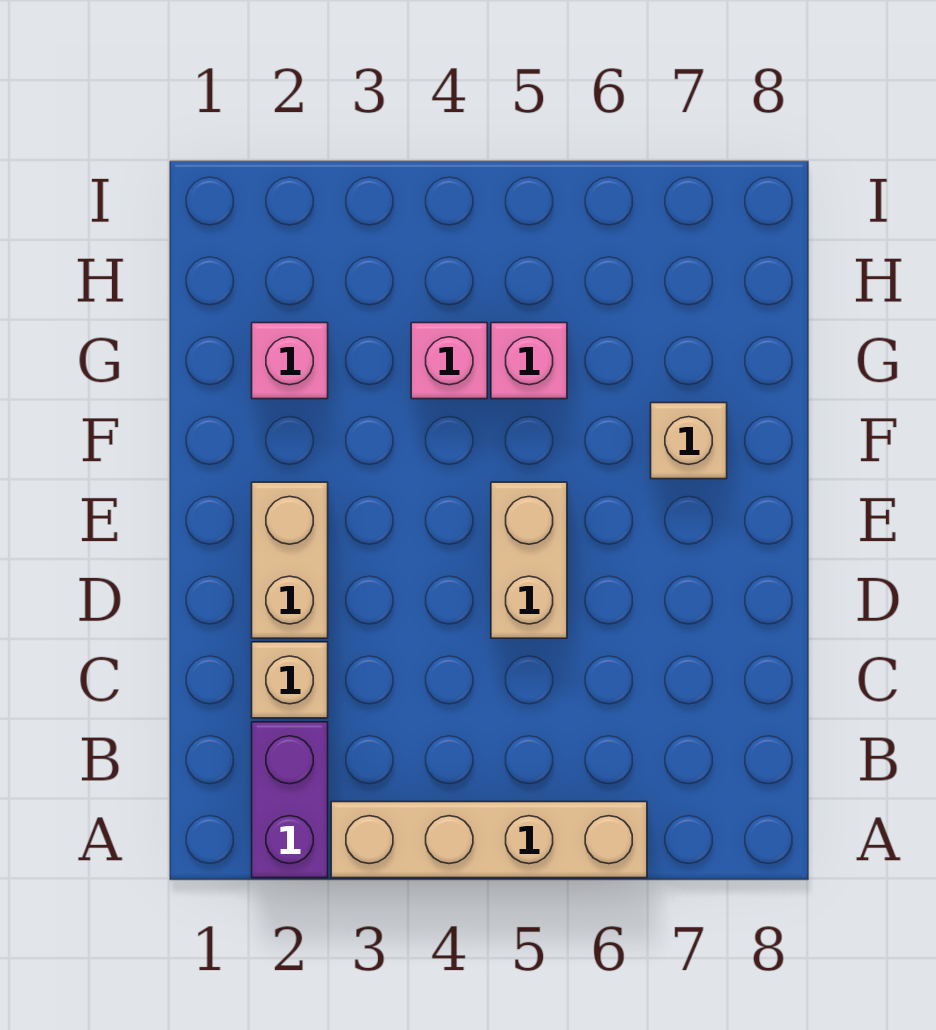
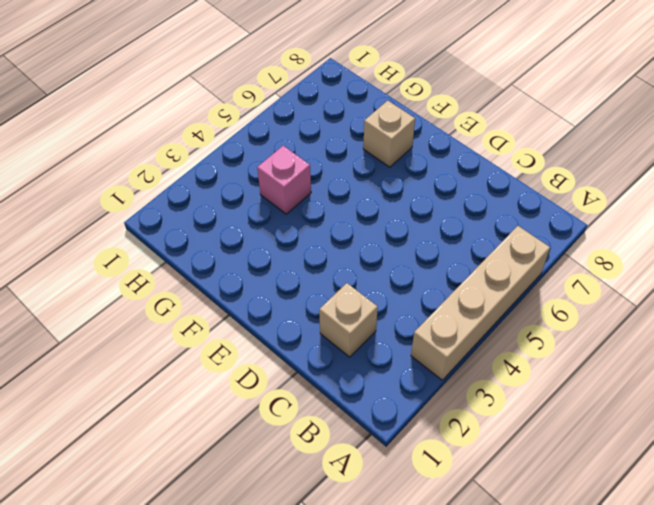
none -> purple brick A2:B2 level 1
none -> tan brick D2:E2 level 1

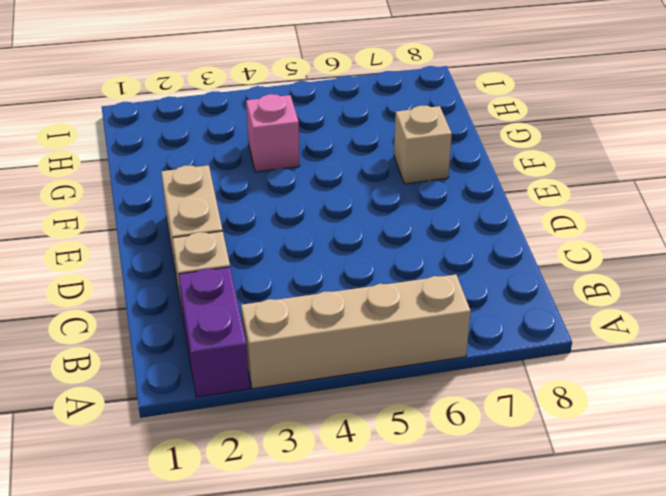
none -> tan brick D5:E5 level 1
none -> pink brick G2 level 1

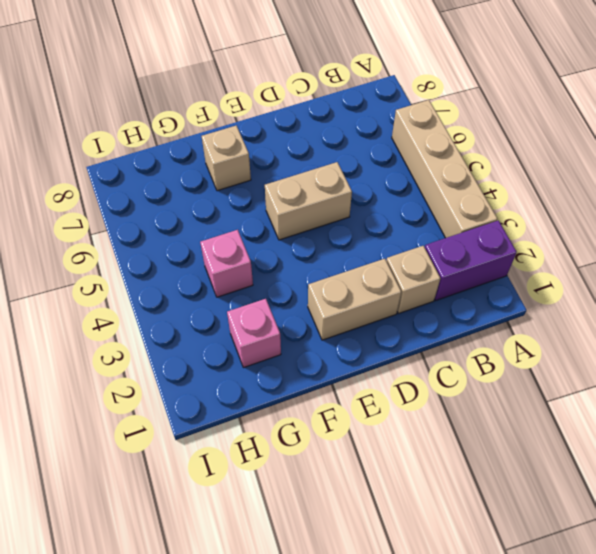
none -> pink brick G5 level 1

